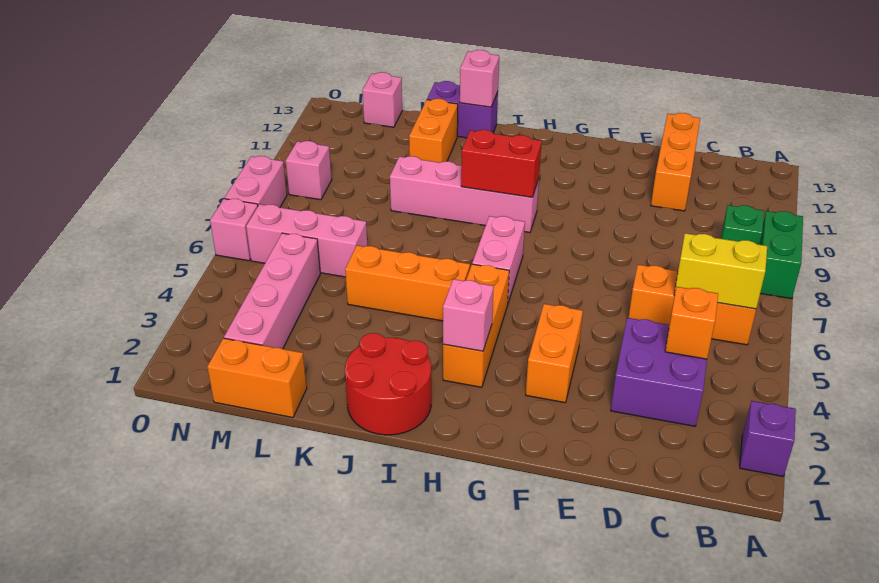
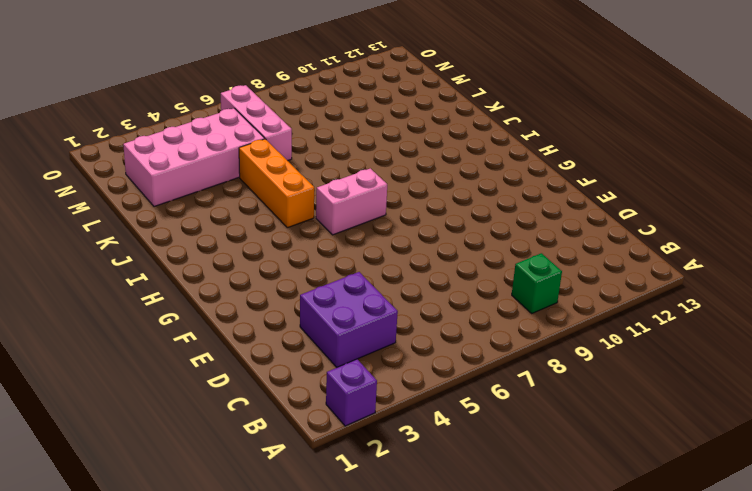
pink brick L2:M5 level 1 -> pink brick M2:M5 level 1
none -> green brick A8:A9 level 1
none -> orange brick B6:D6 level 1
none -> orange brick D11:D13 level 1

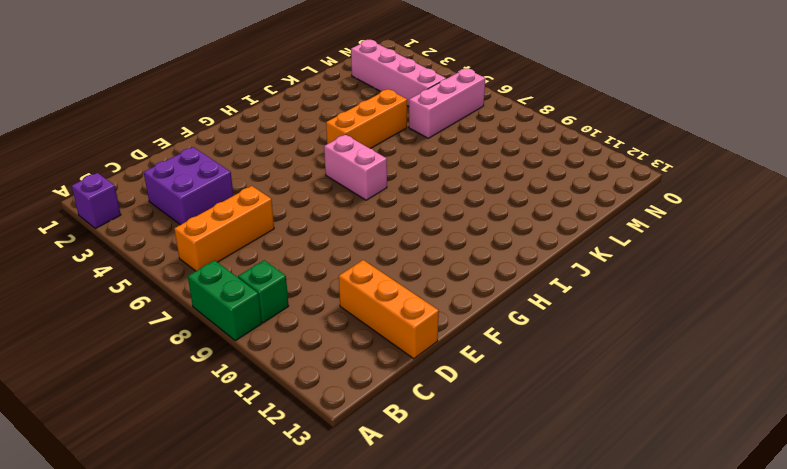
none -> orange brick F3:F4 level 1
none -> orange brick H3:H5 level 1
none -> pink brick H9:K9 level 1

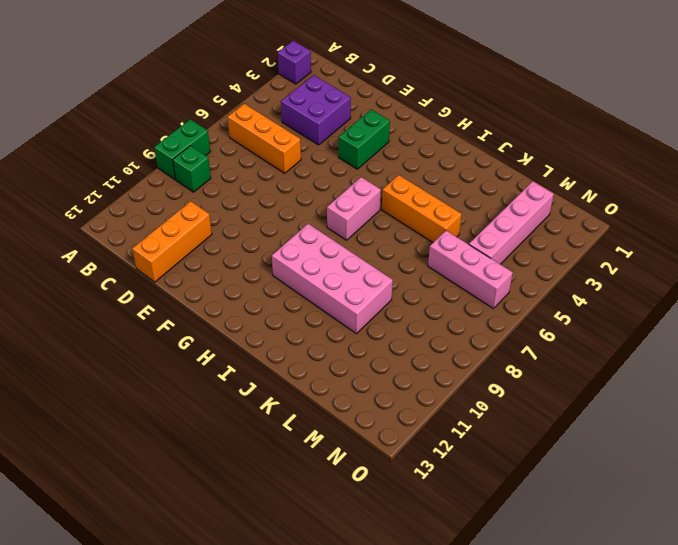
green brick F3:F4 level 1 -> orange brick F3:F4 level 1
pink brick H9:K10 level 1 -> pink brick H9:K9 level 1
none -> orange brick H3:H5 level 1
none -> red round brick I1:J2 level 1
none -> purple brick J13:K13 level 1

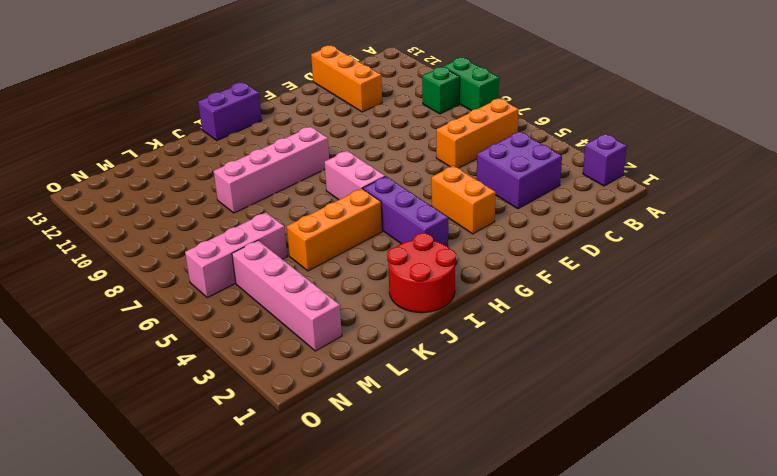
purple brick H3:H5 level 1 -> orange brick H3:H5 level 1
purple brick H13:I13 level 1 -> purple brick J13:K13 level 1
none -> orange brick K11:K12 level 1
none -> orange brick L1:M1 level 1
none -> pink brick M13 level 1

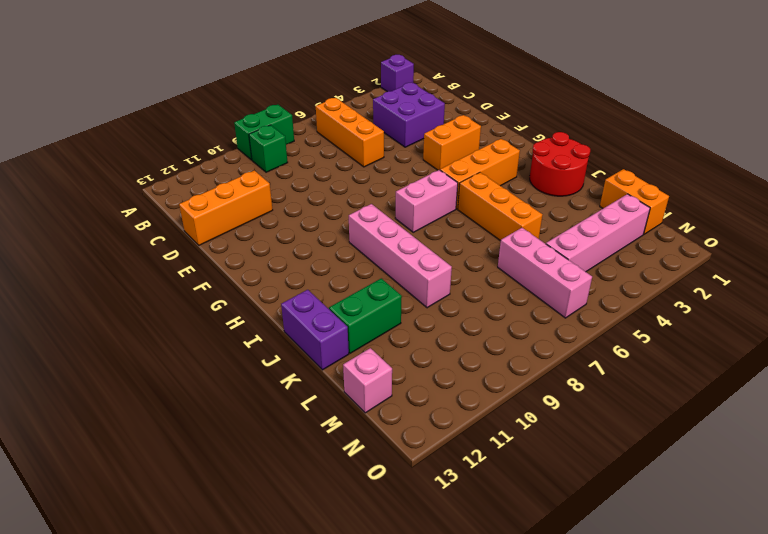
green brick K11:K12 level 1 -> orange brick K11:K12 level 1
none -> pink brick N9 level 1
none -> pink brick O6 level 1
none -> pink brick O7:O8 level 1

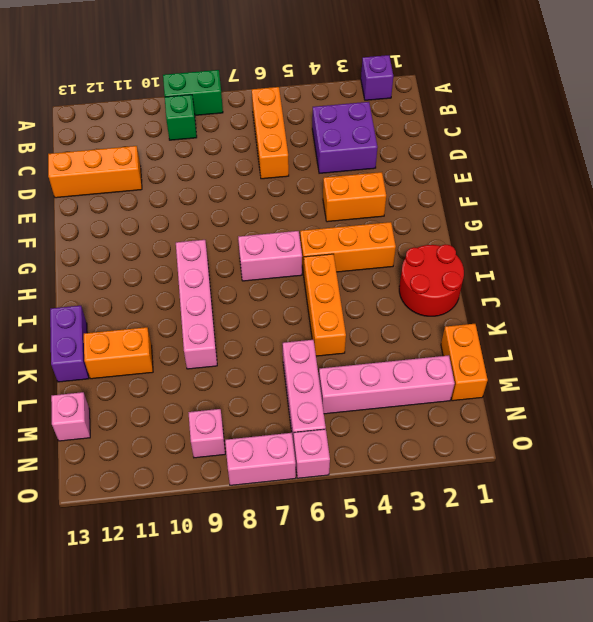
none -> yellow brick B6:C6 level 2
none -> orange brick C4 level 2
none -> pink brick H3 level 2

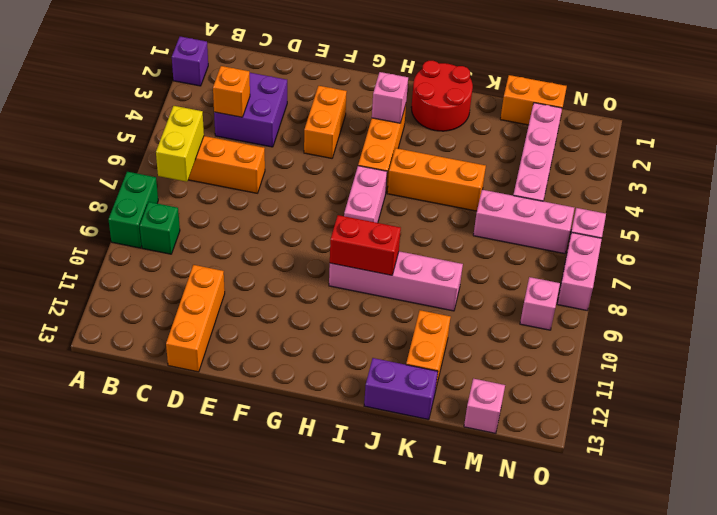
yellow brick B6:B7 level 2 -> yellow brick B6:C6 level 2
none -> pink brick J13 level 2

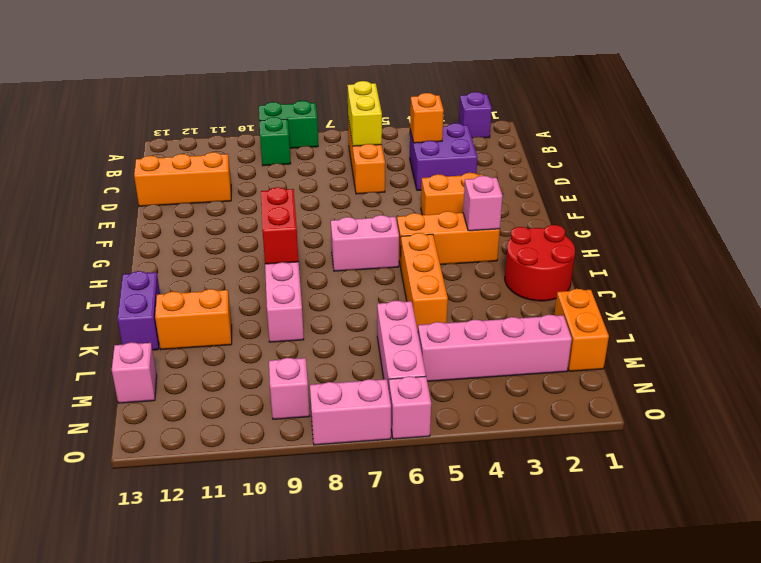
none -> pink brick J13 level 2

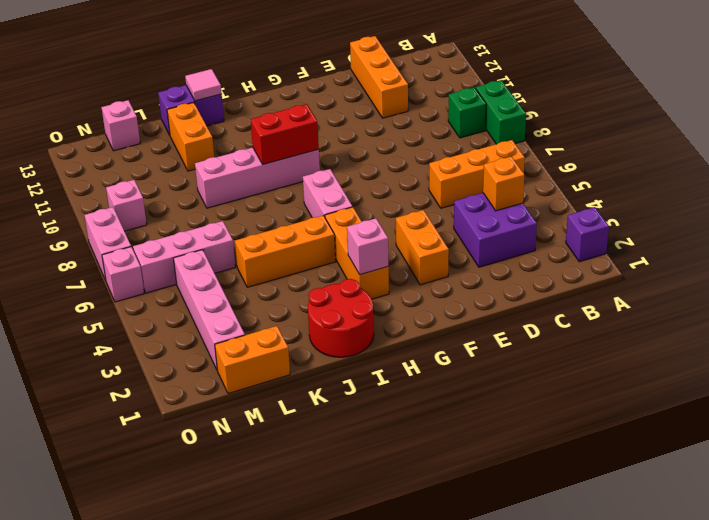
pink tile J13 level 2 -> pink brick J13 level 2
none -> yellow brick B6:C6 level 2

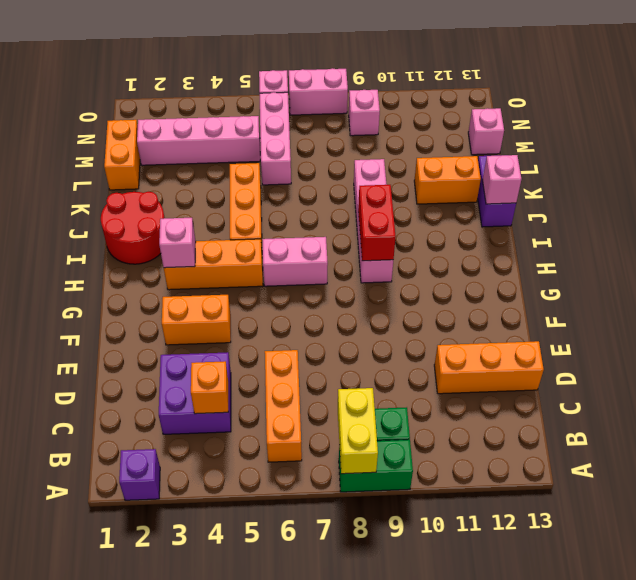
yellow brick A8:B8 level 2 -> yellow brick B6:C6 level 2

